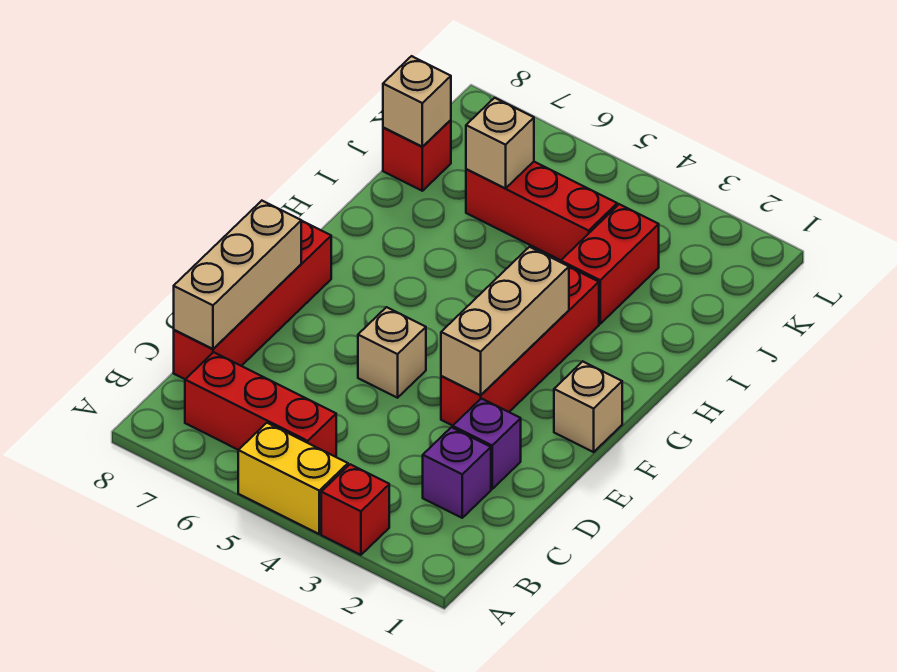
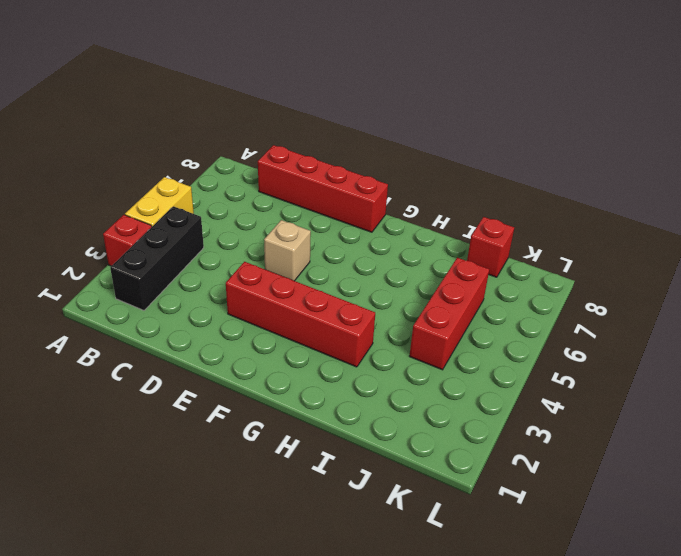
black brick B2:B4 level 1 -> none
none -> red brick B5:B7 level 1
none -> purple brick C2 level 1
none -> purple brick D2 level 1

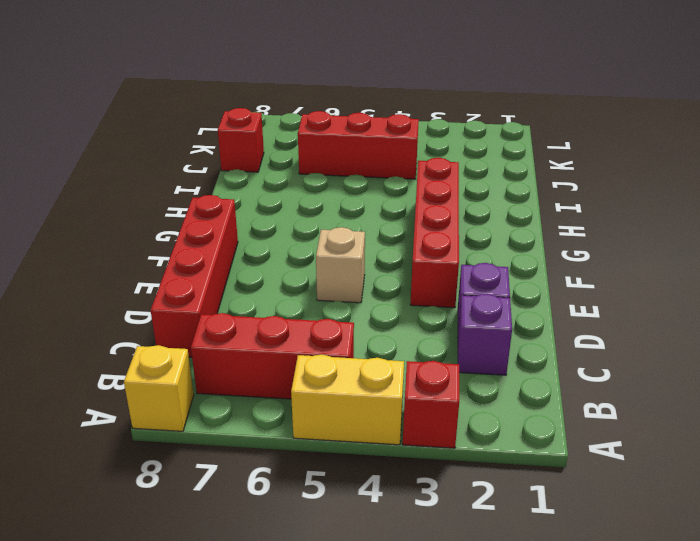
yellow brick A8 level 1 -> none
none -> tan brick F1 level 1
none -> red brick I3:J3 level 1
none -> tan brick C8:E8 level 2

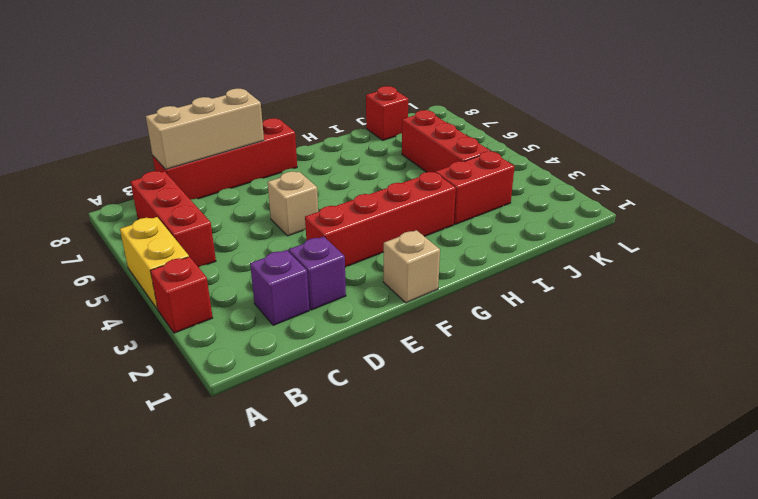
none -> tan brick E3:G3 level 2
none -> tan brick J6 level 2
none -> tan brick J8 level 2

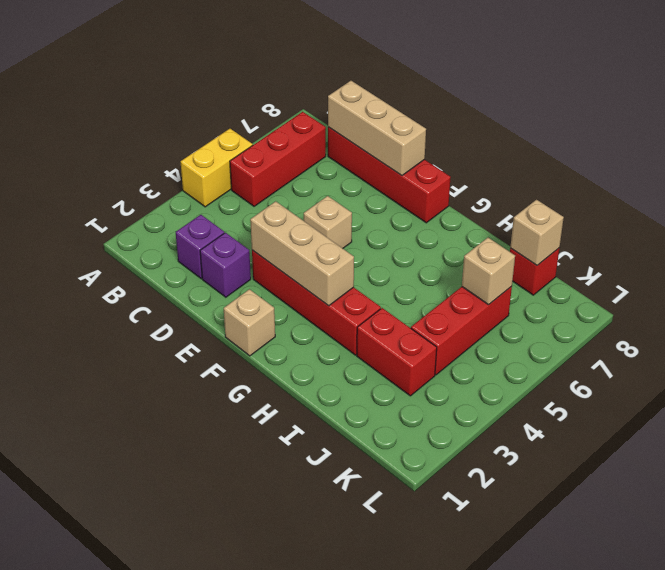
none -> red brick A3 level 1

